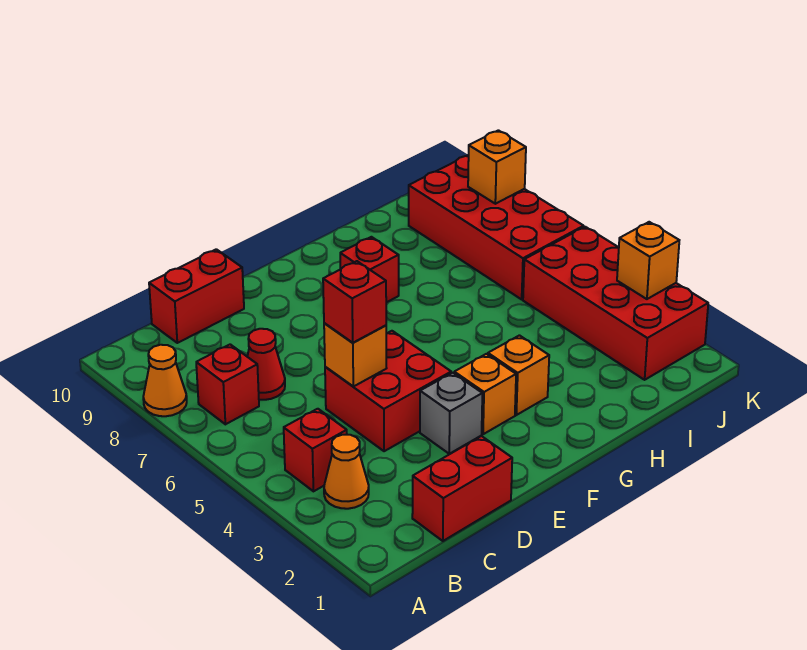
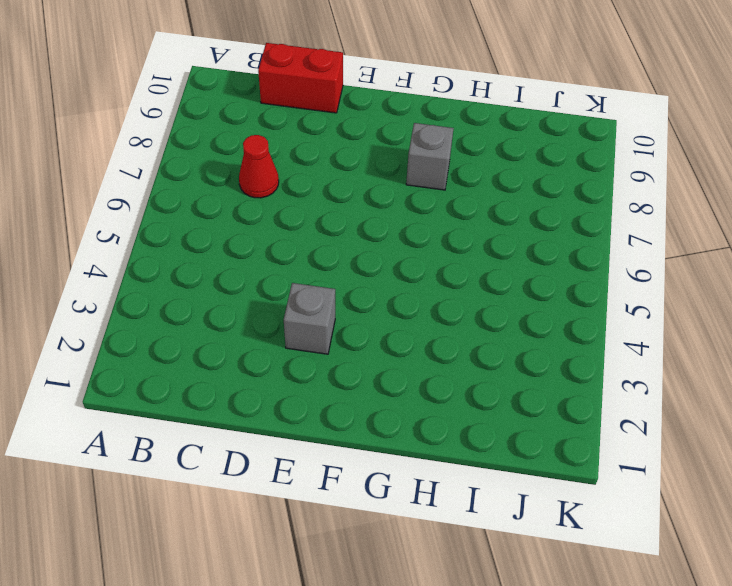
grey brick G8 level 1 -> red brick G8 level 1
none -> orange cone A8 level 1
none -> orange cone B3 level 1
none -> red brick B4 level 1

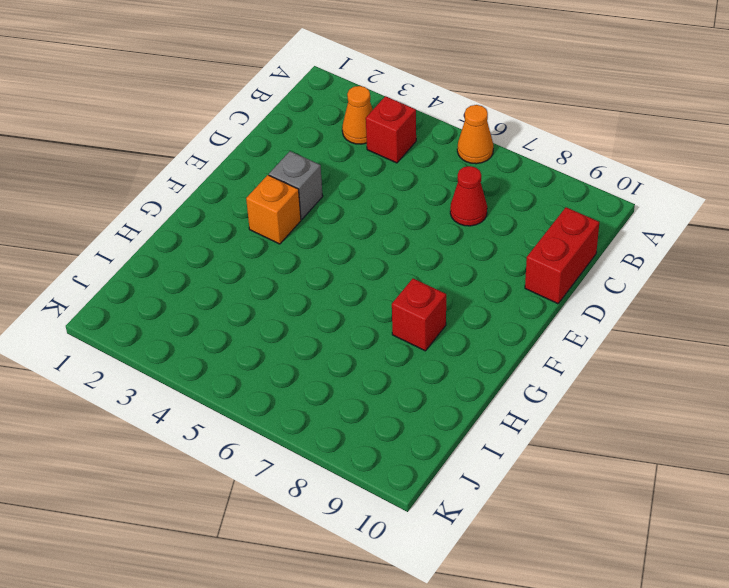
orange cone A6 level 1 -> orange cone A8 level 1
none -> red brick B7 level 1
none -> red brick C1:D1 level 1
none -> red brick D4:E5 level 1

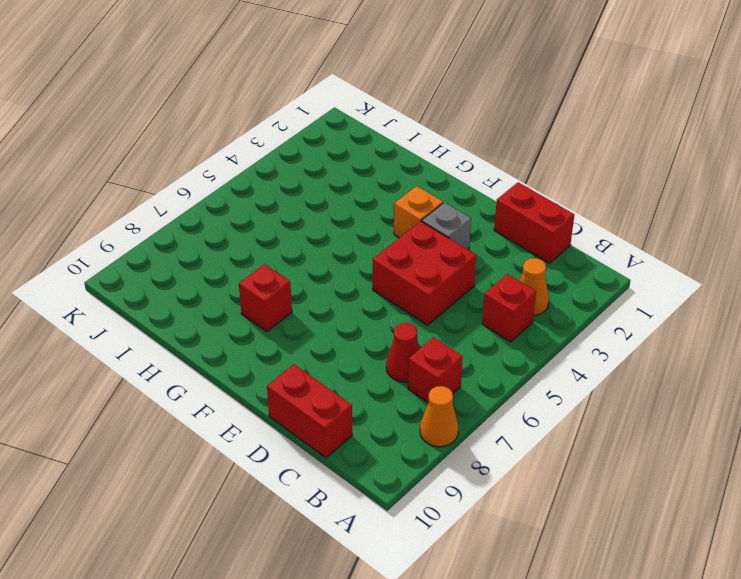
none -> orange brick G3 level 1
none -> red brick J2:K5 level 1
none -> red brick J6:K9 level 1

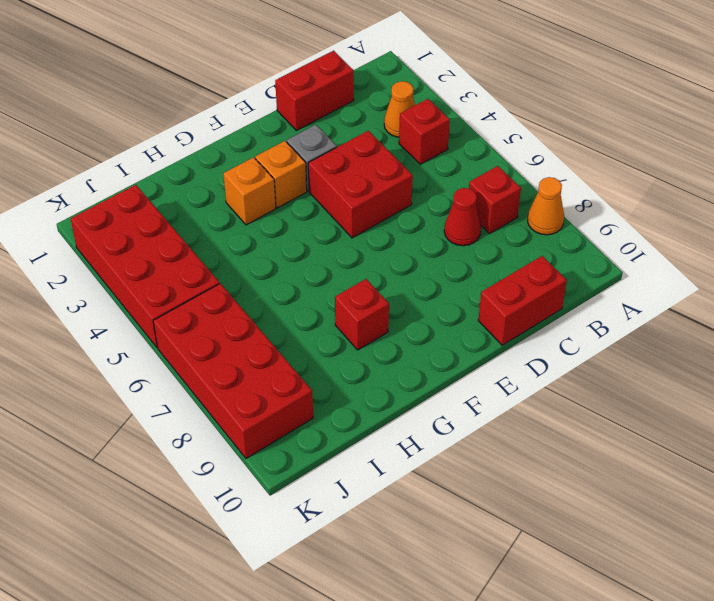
none -> orange brick D5 level 2
none -> orange brick K3 level 2
none -> orange brick K8 level 2

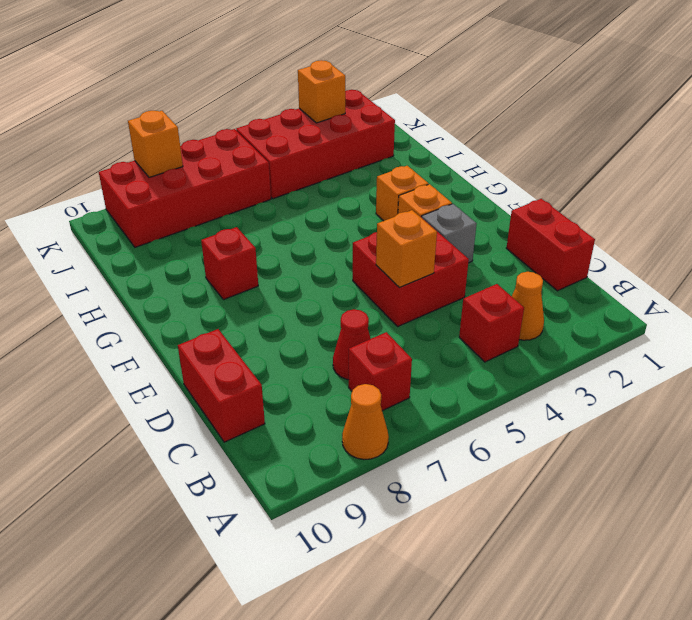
none -> red brick D5 level 3

